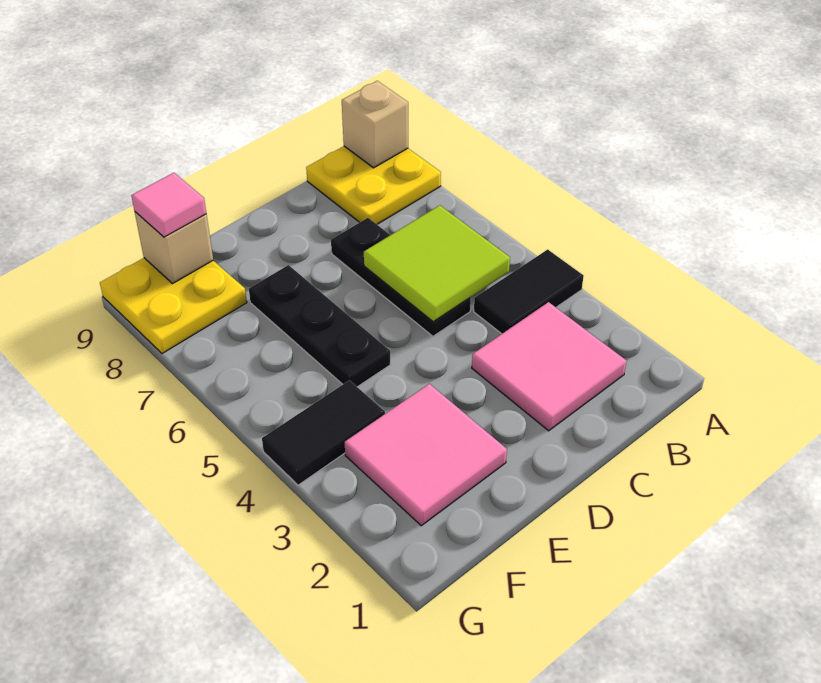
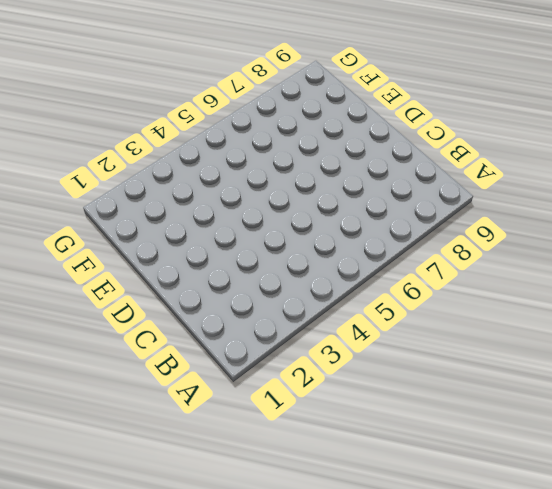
none -> black tile A4:B4 level 1
none -> yellow plate A8:B9 level 1
none -> pink tile B2:C3 level 1

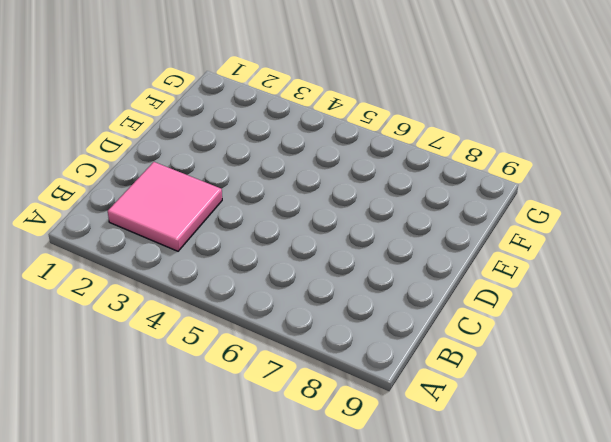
none -> black tile A4:B4 level 1
none -> yellow plate A8:B9 level 1
none -> black plate C5:C7 level 1

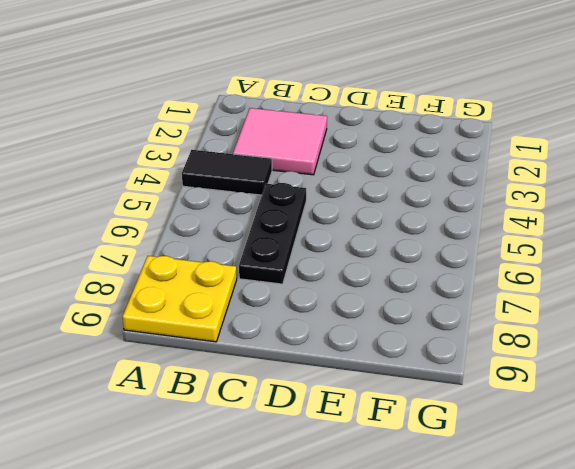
none -> pink tile E2:F3 level 1
none -> black plate E5:E7 level 1
none -> black tile F4:G4 level 1

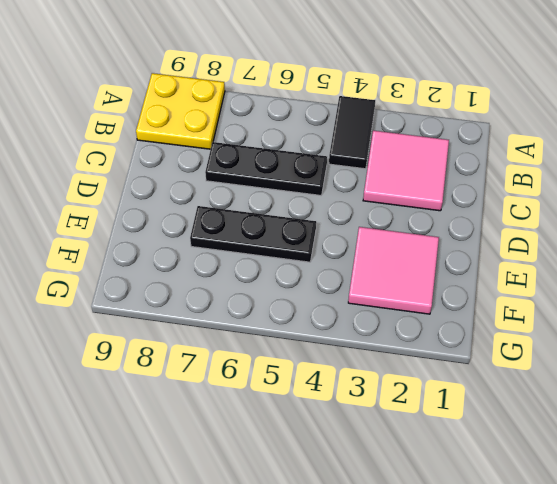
none -> black tile F4:G4 level 1
none -> yellow plate F8:G9 level 1
none -> tan brick A9 level 2

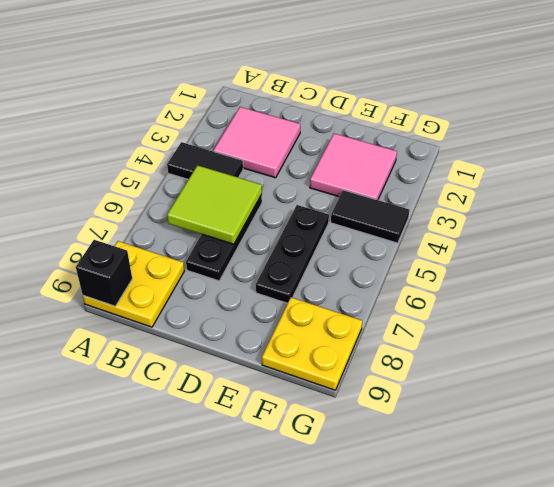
black brick A9 level 2 -> tan brick A9 level 2
none -> tan brick F9 level 2
none -> pink tile F9 level 3

